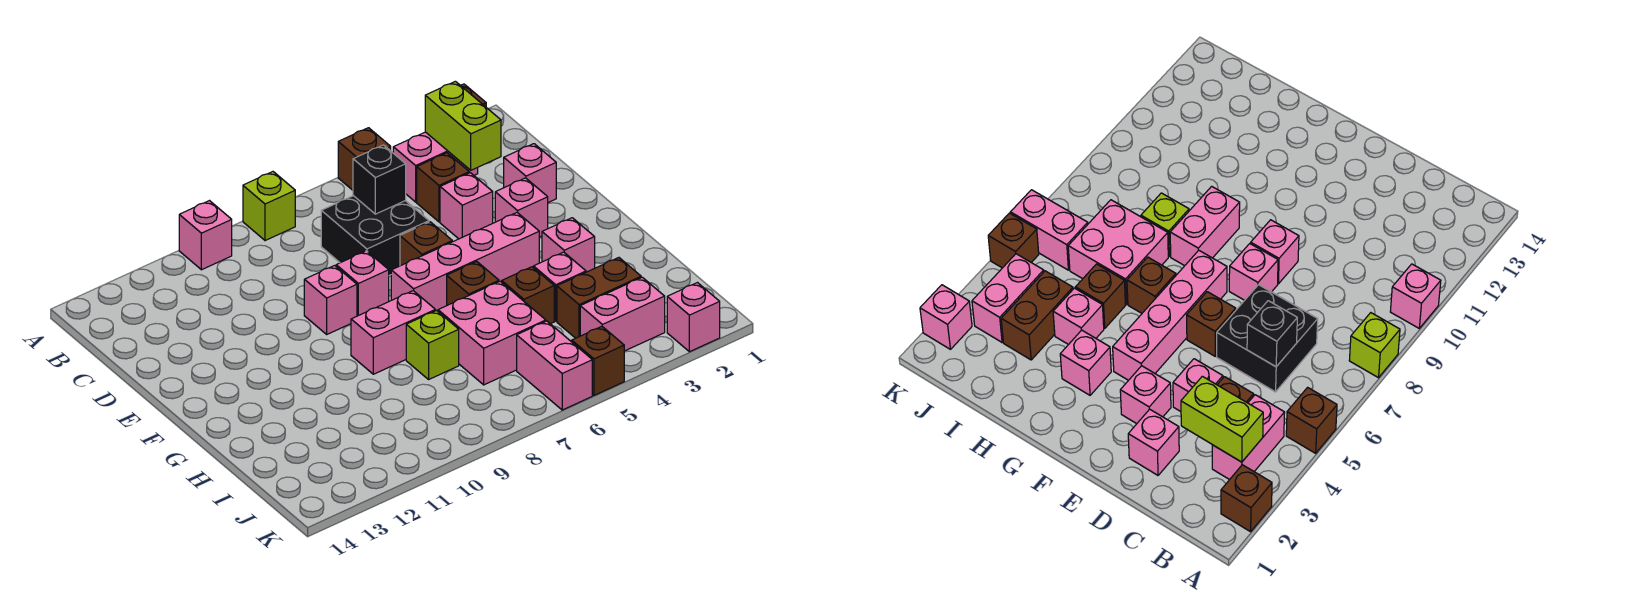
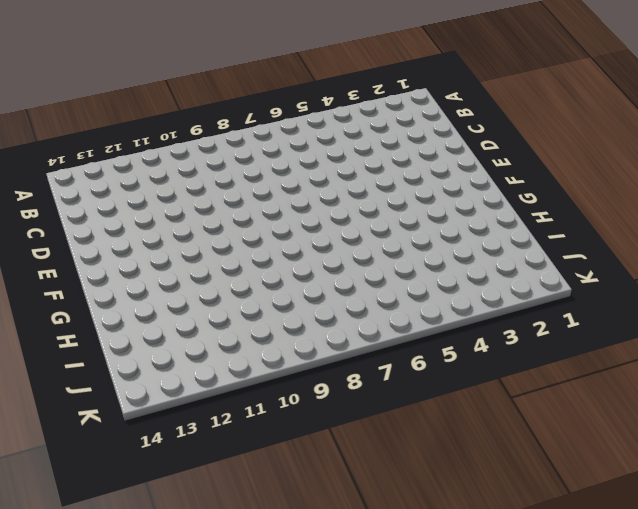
none -> brown brick A2 level 1
none -> brown brick A5 level 1
none -> lime brick A8 level 1

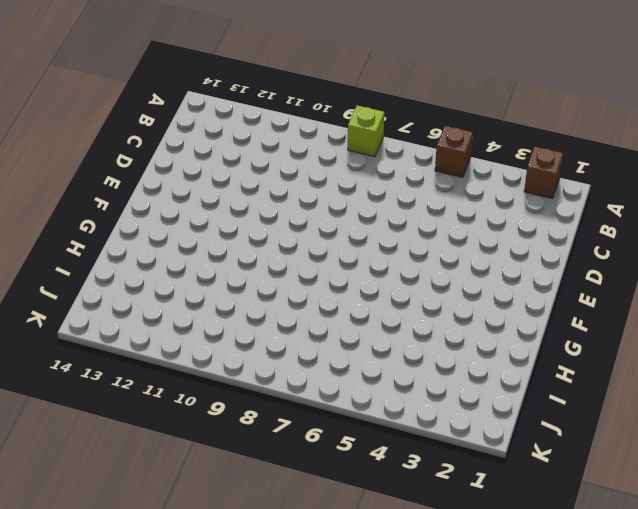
none -> pink brick A10 level 1
none -> pink brick B3:B4 level 1
none -> brown brick C4 level 1

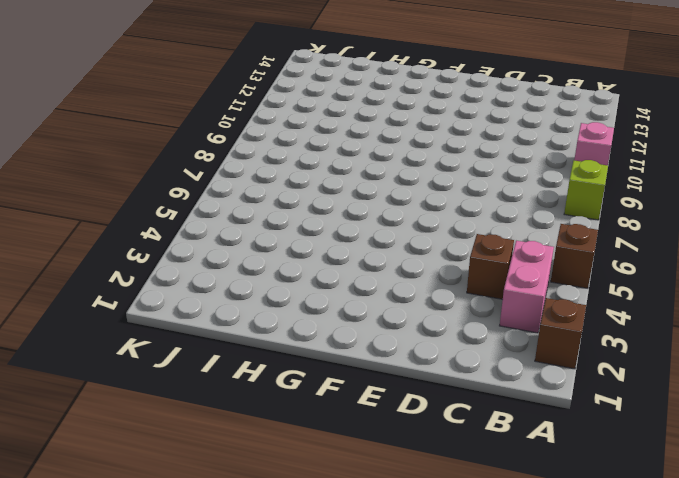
none -> black brick C6:D7 level 1
none -> pink brick D2 level 1
none -> pink brick D4 level 1

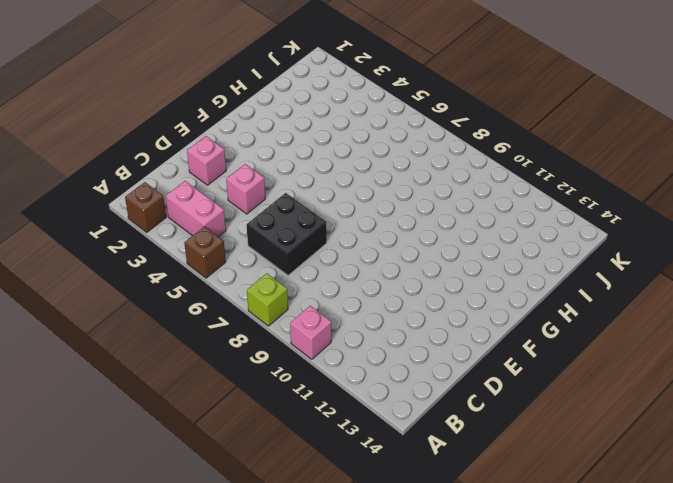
none -> brown brick C4 level 1
none -> pink brick E3 level 1
none -> brown brick E6 level 1

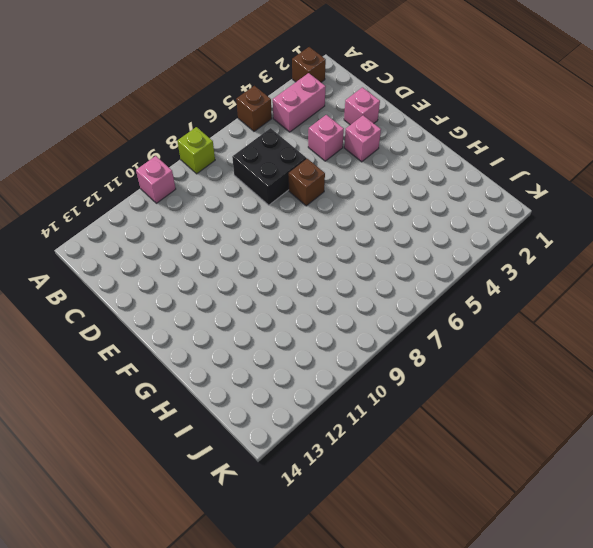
none -> brown brick C4 level 1
none -> pink brick E8 level 1
none -> pink brick E9 level 1

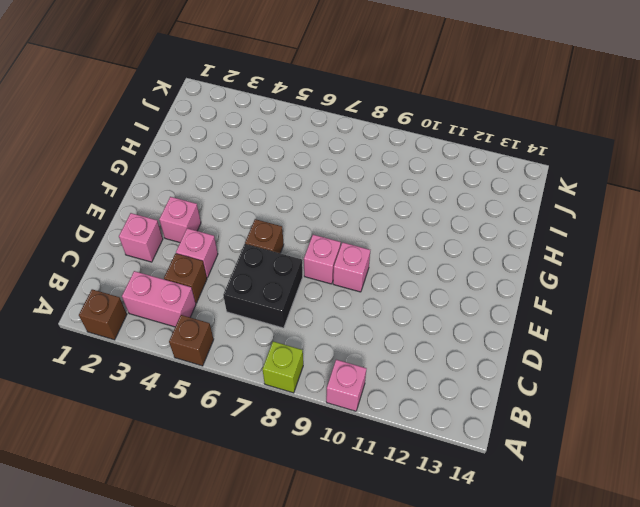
none -> pink brick F4:F7 level 1
none -> pink brick G3 level 1
none -> brown brick G6 level 1

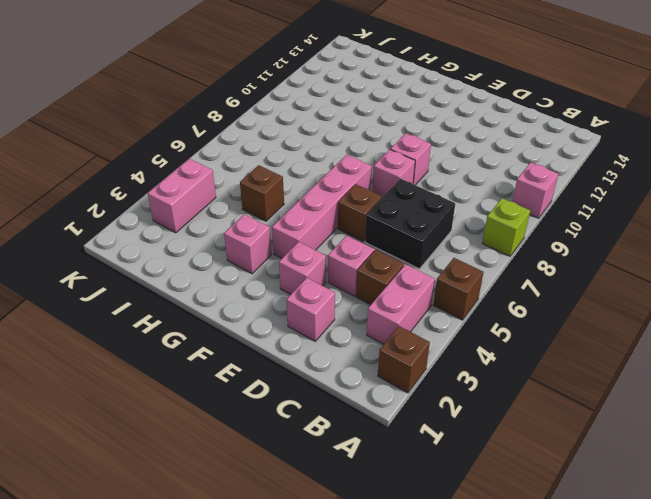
none -> brown brick G6 level 1
none -> pink brick G8:G9 level 1
none -> pink brick H4 level 1

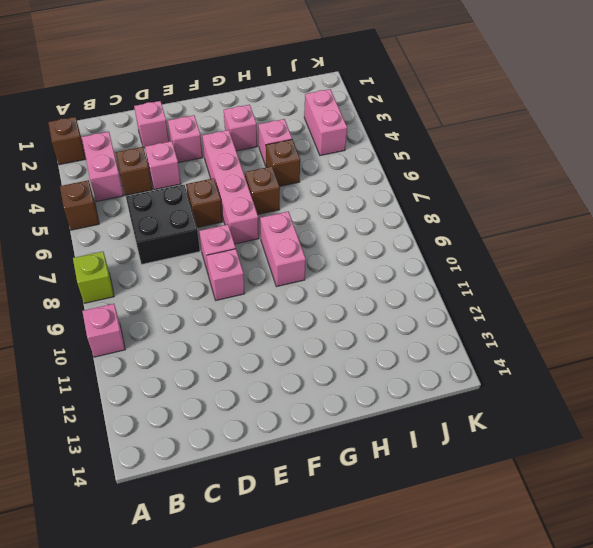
none -> pink brick H6:I7 level 1
none -> lime brick H8 level 1
none -> brown brick I3:I4 level 1

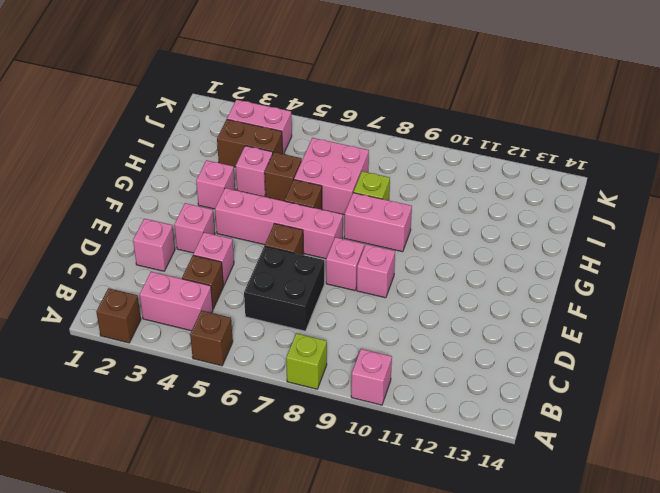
none -> pink brick J6:K6 level 1
none -> pink brick K2 level 1
none -> brown brick K5 level 1

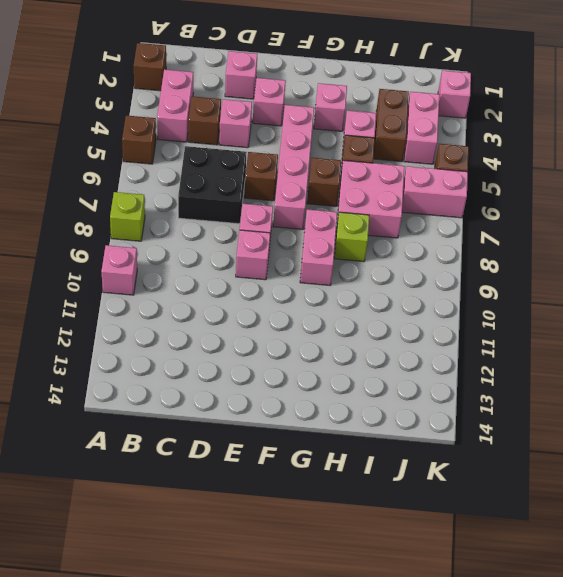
none -> lime brick B3:C3 level 2
none -> black brick C6 level 2

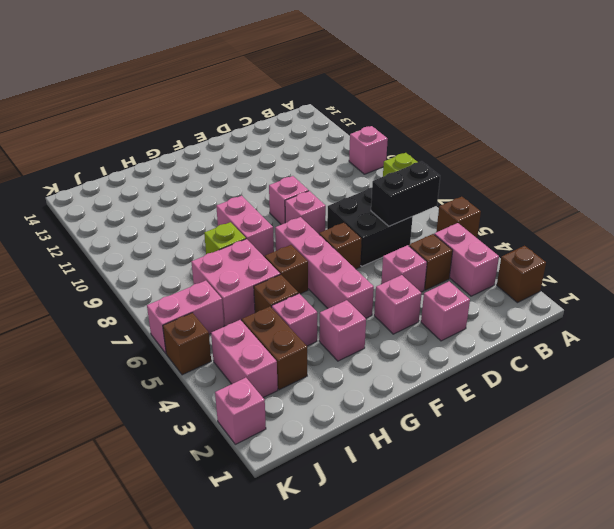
black brick B6:C6 level 2 -> black brick C6 level 2
none -> lime brick B3:C3 level 2

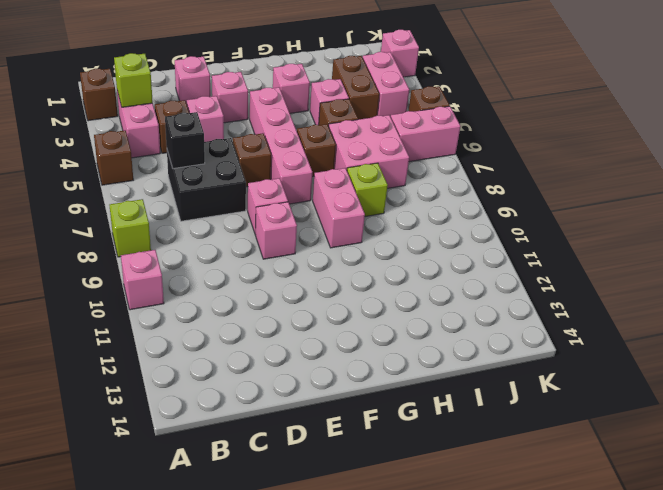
lime brick B3 level 2 -> lime brick B3:C3 level 2

